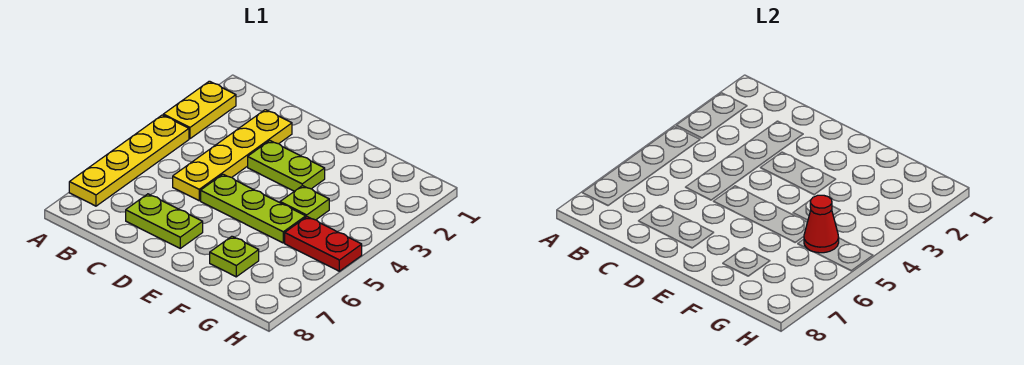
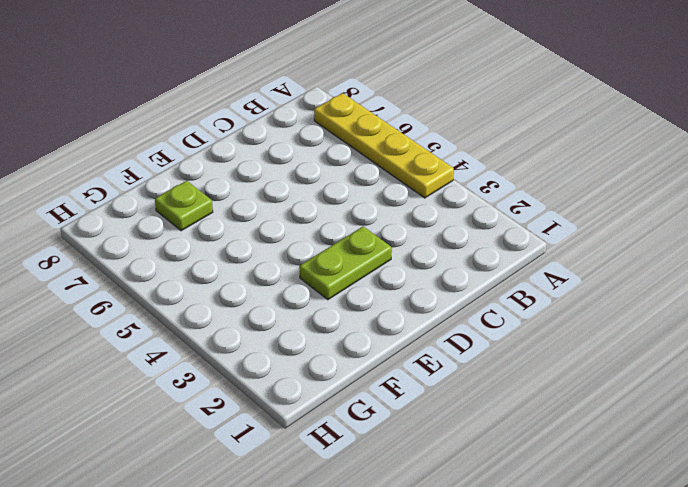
none -> yellow plate A2:A3 level 1
none -> yellow plate C2:C5 level 1

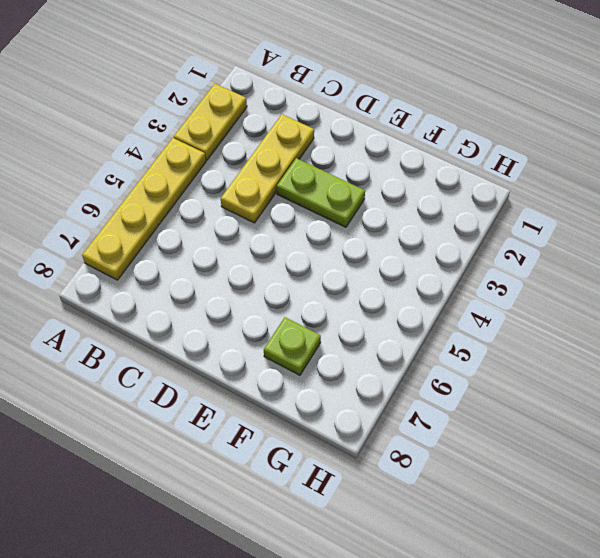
yellow plate C2:C4 level 1 -> yellow plate C2:C5 level 1
none -> lime plate C7:D7 level 1
none -> lime plate D5:F5 level 1

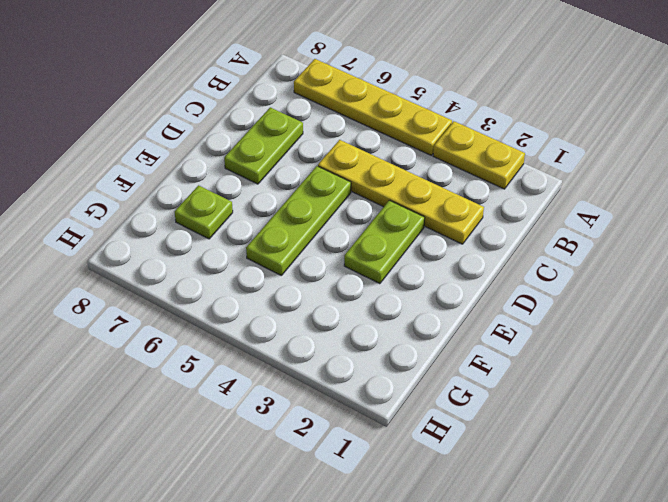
none -> lime plate F4 level 1
none -> red plate G5:H5 level 1

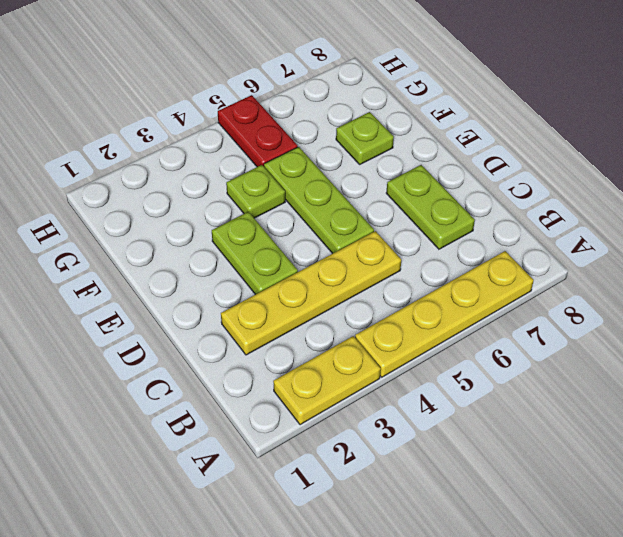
none -> red cone G5 level 2

